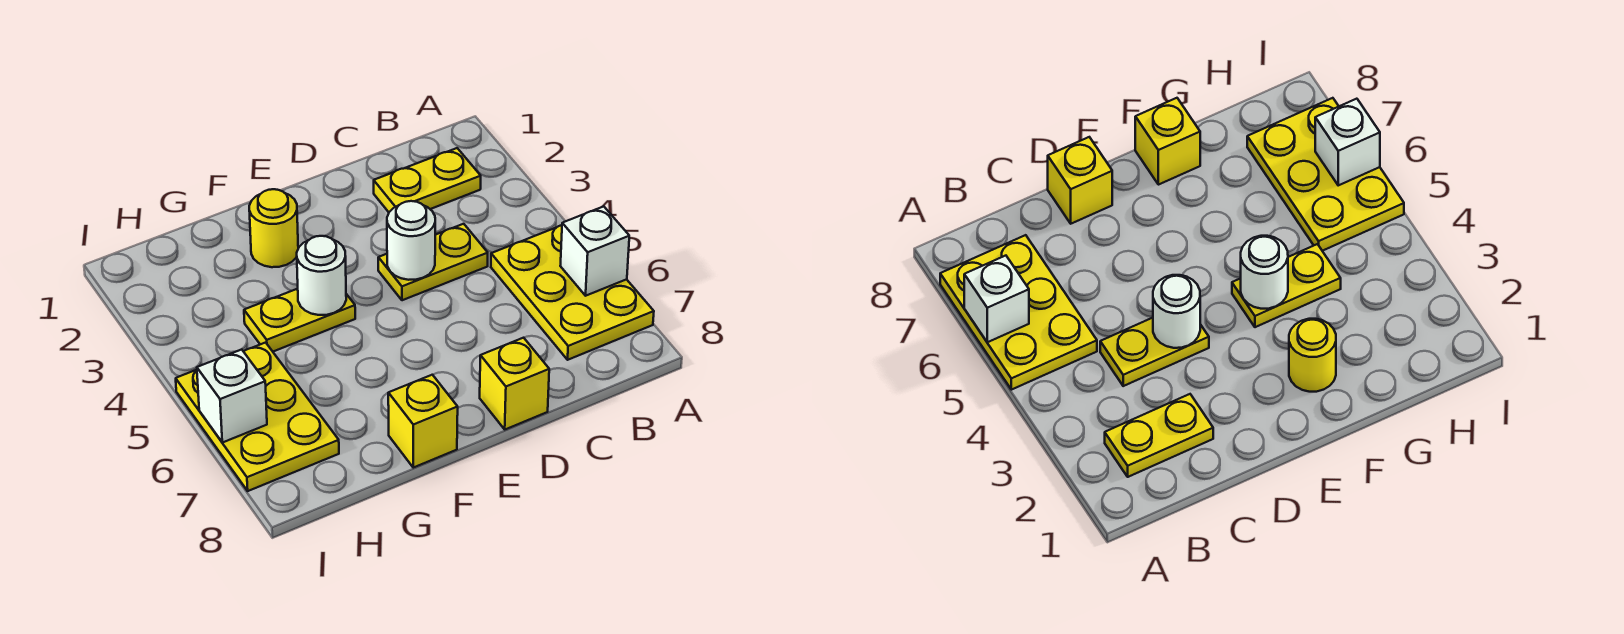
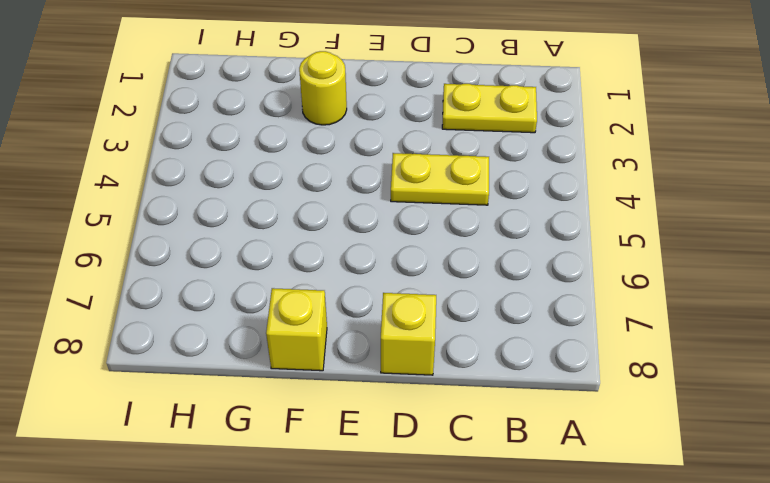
none -> yellow plate A5:B7 level 1
none -> yellow plate F4:G4 level 1
none -> yellow plate H5:I7 level 1

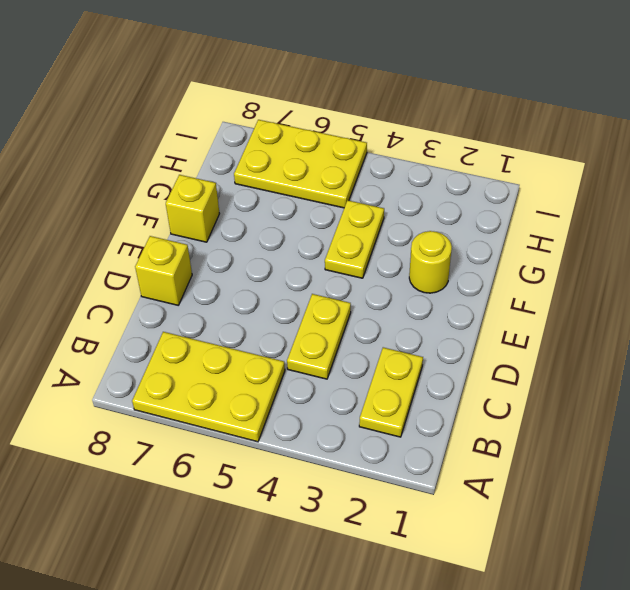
none -> white brick A6 level 2
none -> white round brick D4 level 2
none -> white round brick F4 level 2

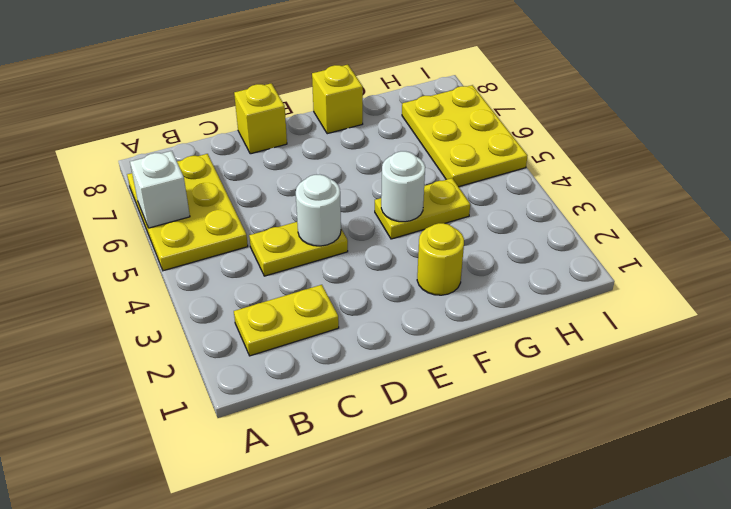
none -> white brick I6 level 2

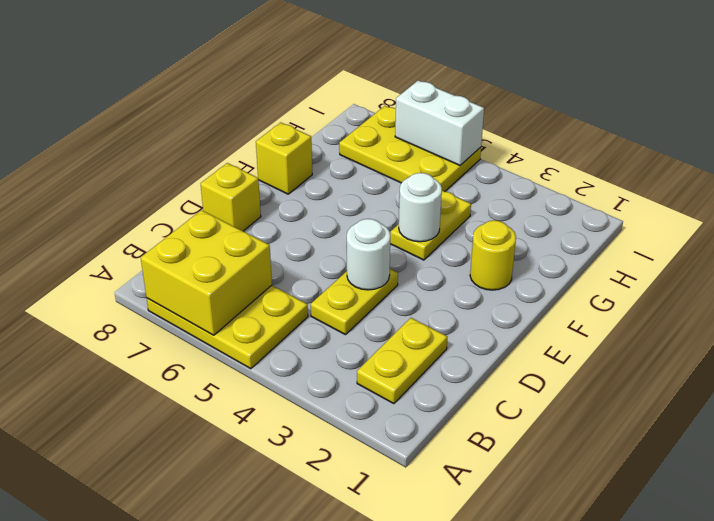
yellow brick A6:B7 level 2 -> white brick A6 level 2
white brick I5:I6 level 2 -> white brick I6 level 2

